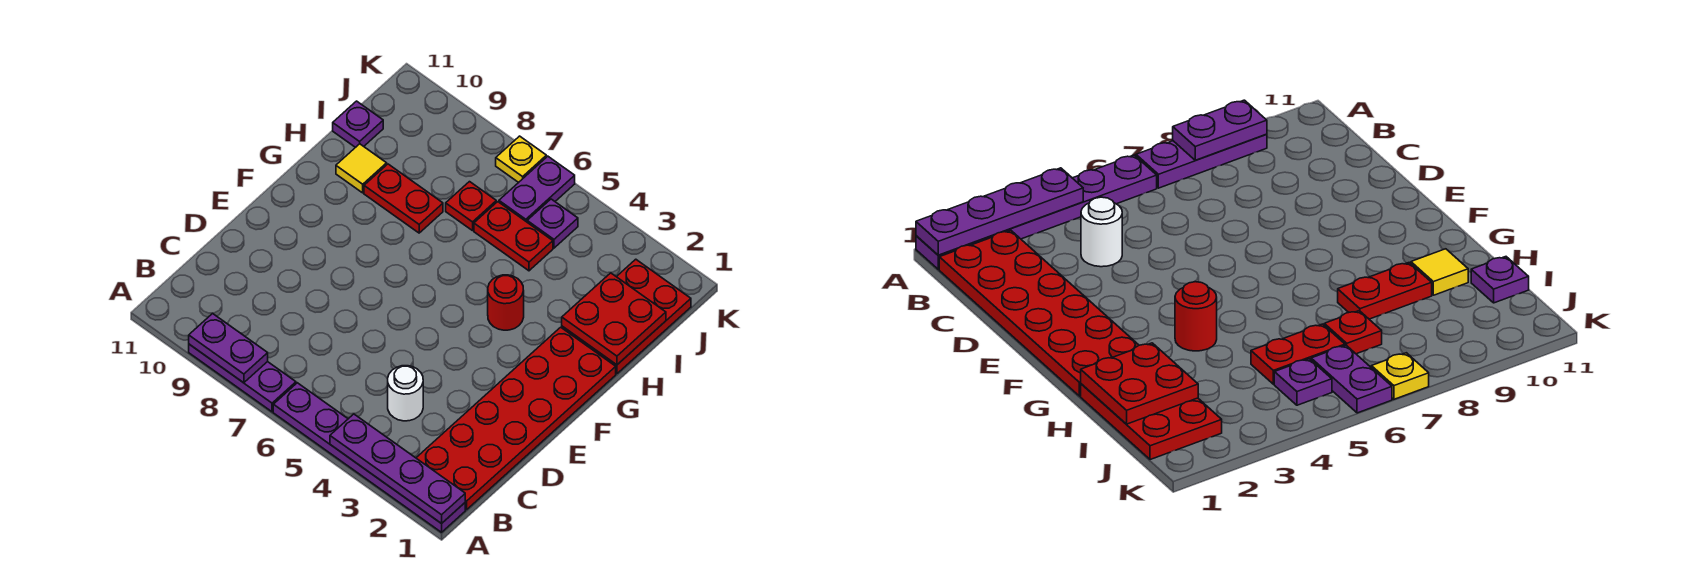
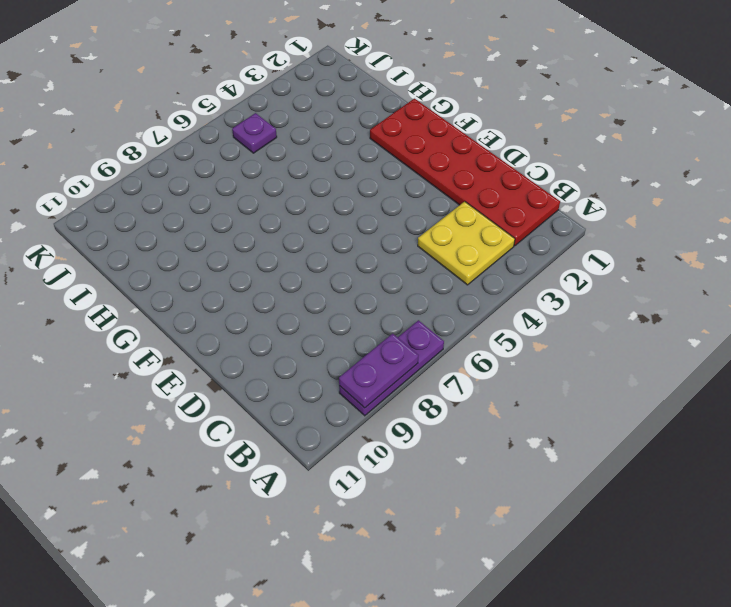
yellow plate B3:C4 level 1 -> white round brick C4 level 1
none -> purple plate A1:A6 level 1
none -> red round brick G4 level 1
none -> red plate H1:J2 level 1

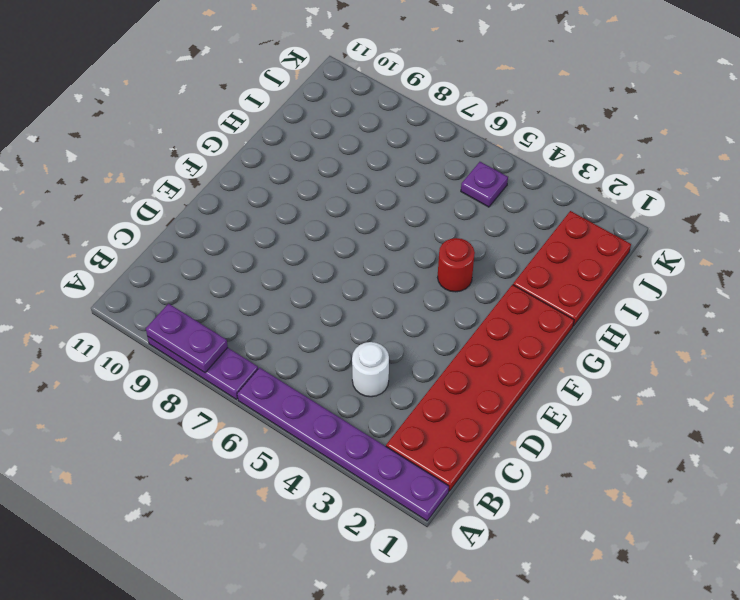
none -> red plate H8:H9 level 1
none -> yellow tile H10 level 1
none -> red plate I5:I6 level 1

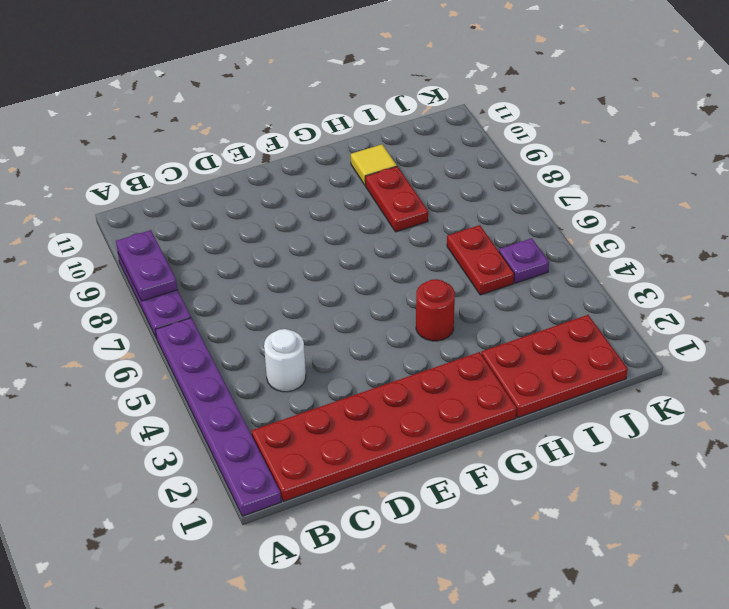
none -> red plate I7 level 1
none -> purple plate I11 level 1
none -> purple plate J6:K6 level 1

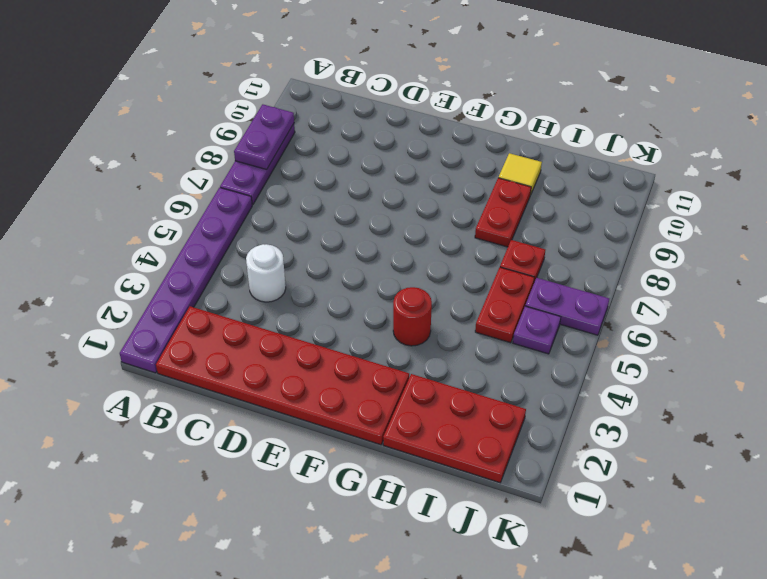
none -> purple plate I11 level 1
none -> yellow plate K7 level 1
none -> purple plate A1:A4 level 2

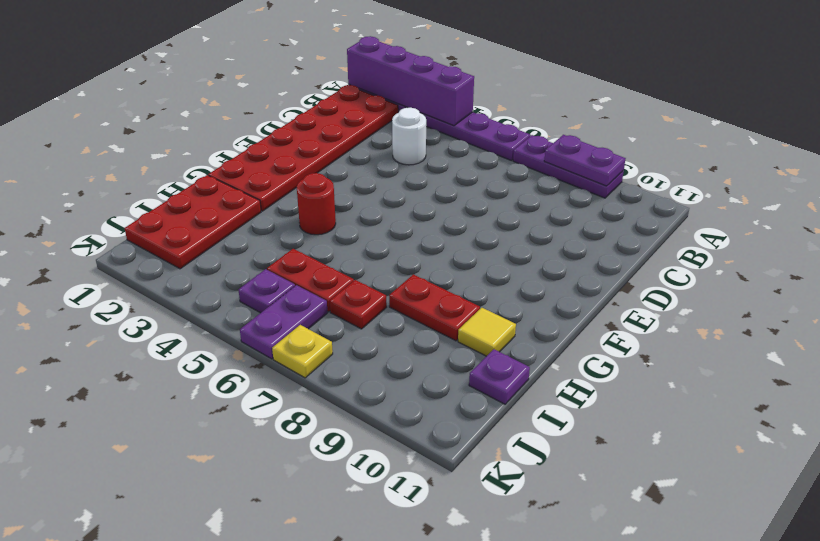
purple brick A1:A4 level 2 -> purple plate A1:A4 level 2
none -> red plate H1:I2 level 2

